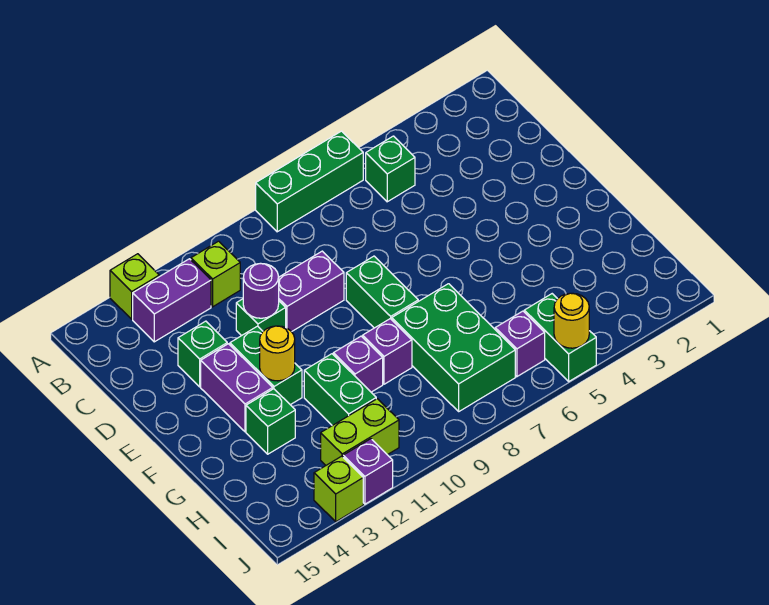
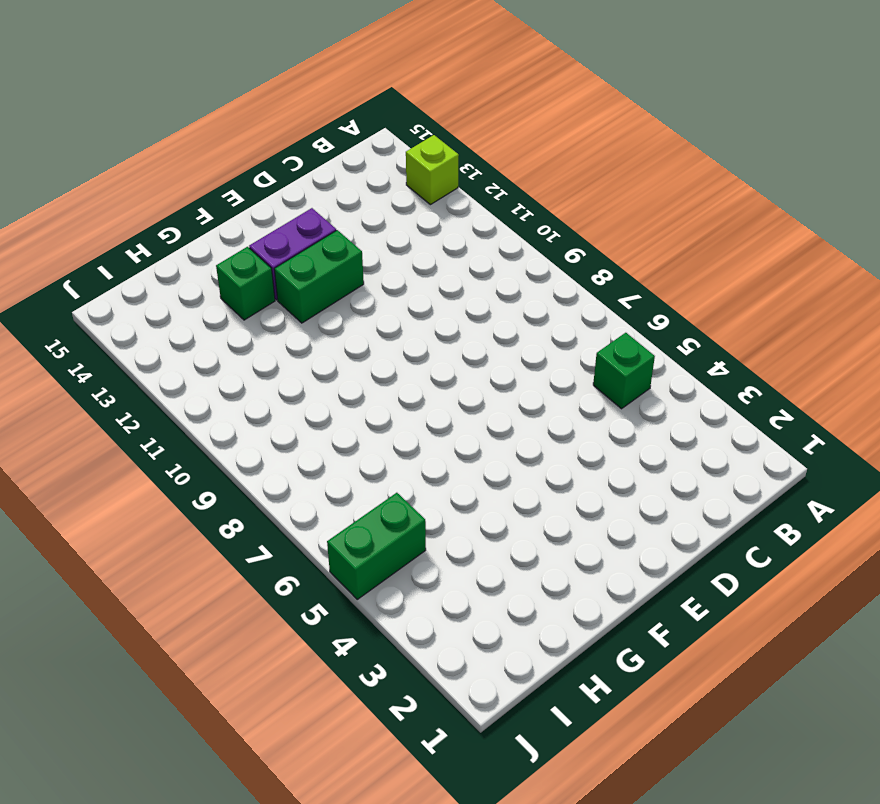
none -> green brick A6:A8 level 1
none -> lime brick B11 level 1
none -> purple brick B12:B13 level 1

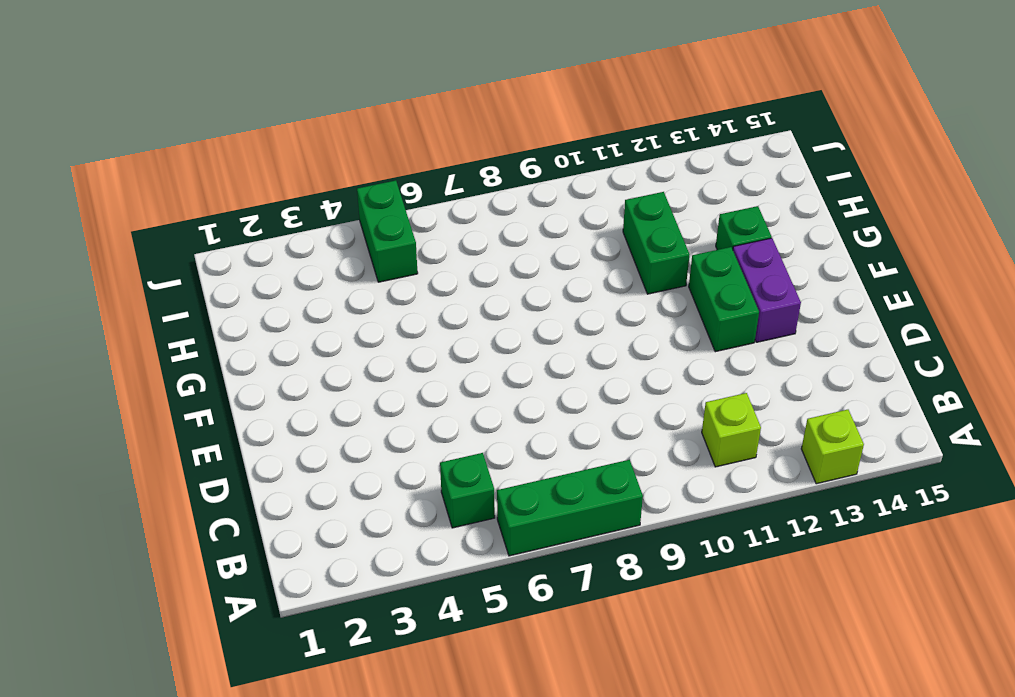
none -> purple brick B12:B13 level 1
none -> purple brick D9:D10 level 1
none -> green brick D11 level 1

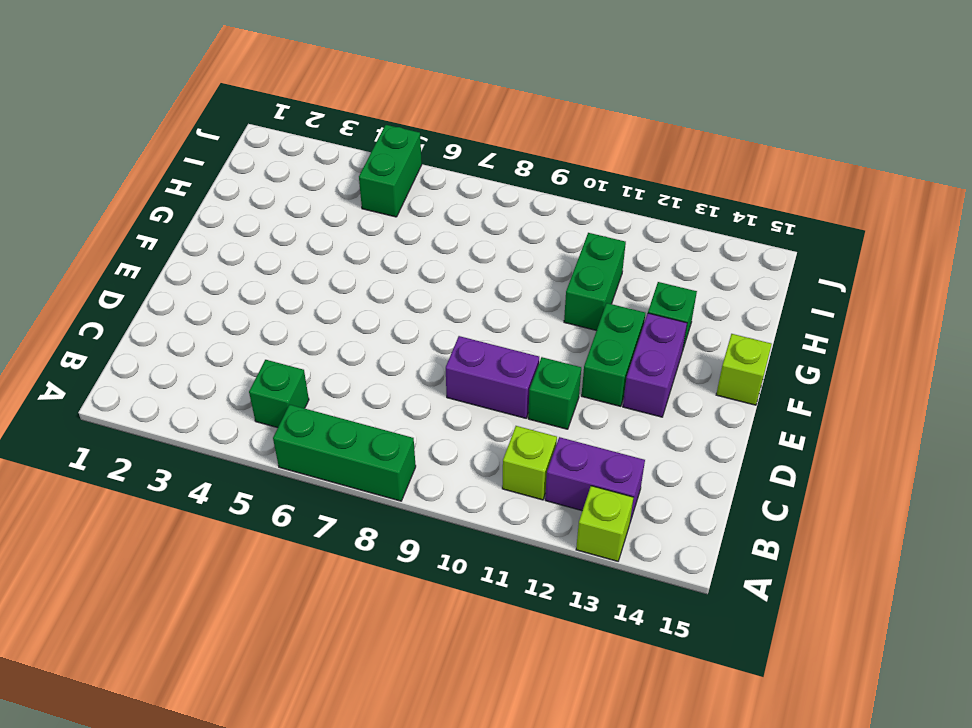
lime brick F15 level 1 -> lime brick J13 level 1
none -> green brick D13 level 1
none -> green brick E8:F8 level 1
none -> green brick G7:I8 level 1

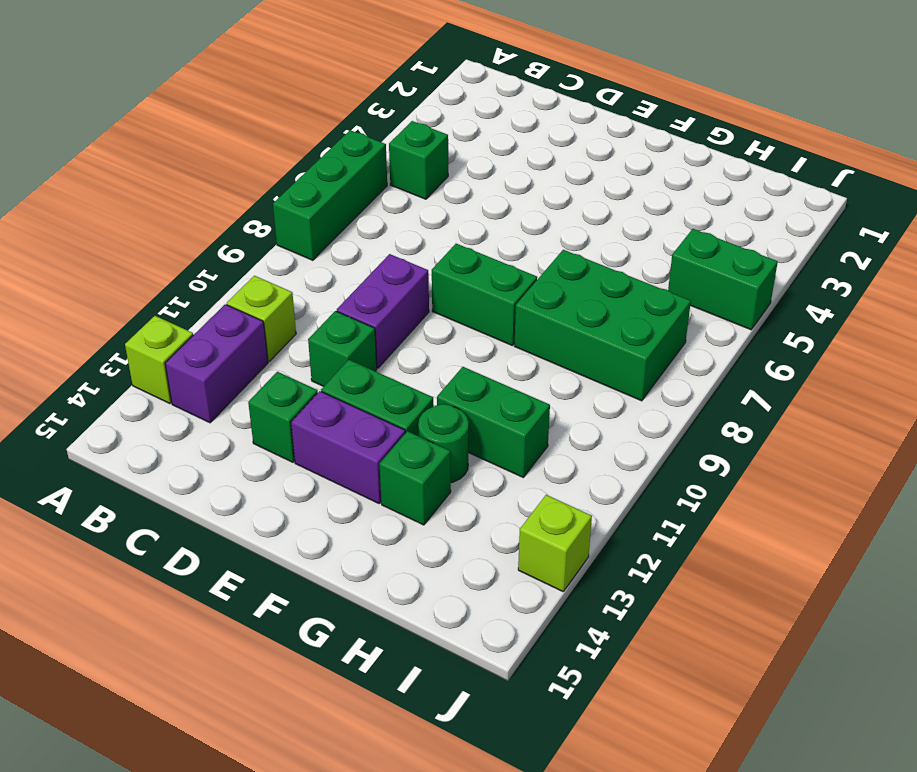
green round brick G12 level 1 -> none
none -> purple brick G9 level 1
none -> purple brick G10 level 1
none -> purple brick I6 level 1

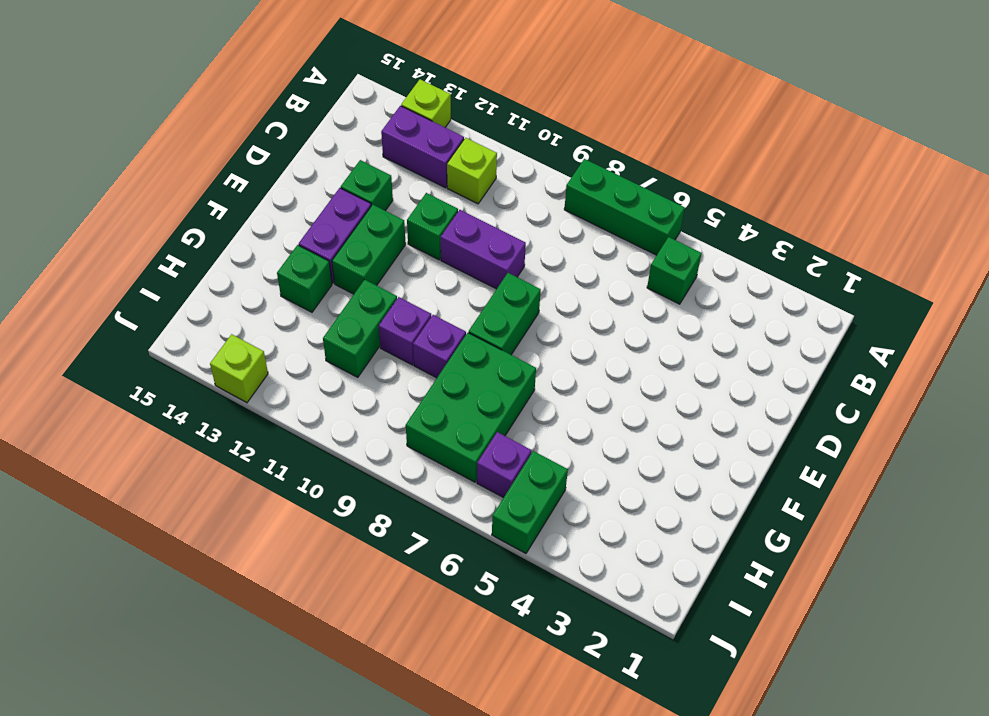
none -> lime brick I11:I12 level 1
none -> purple brick J12 level 1
none -> purple round brick D11 level 2

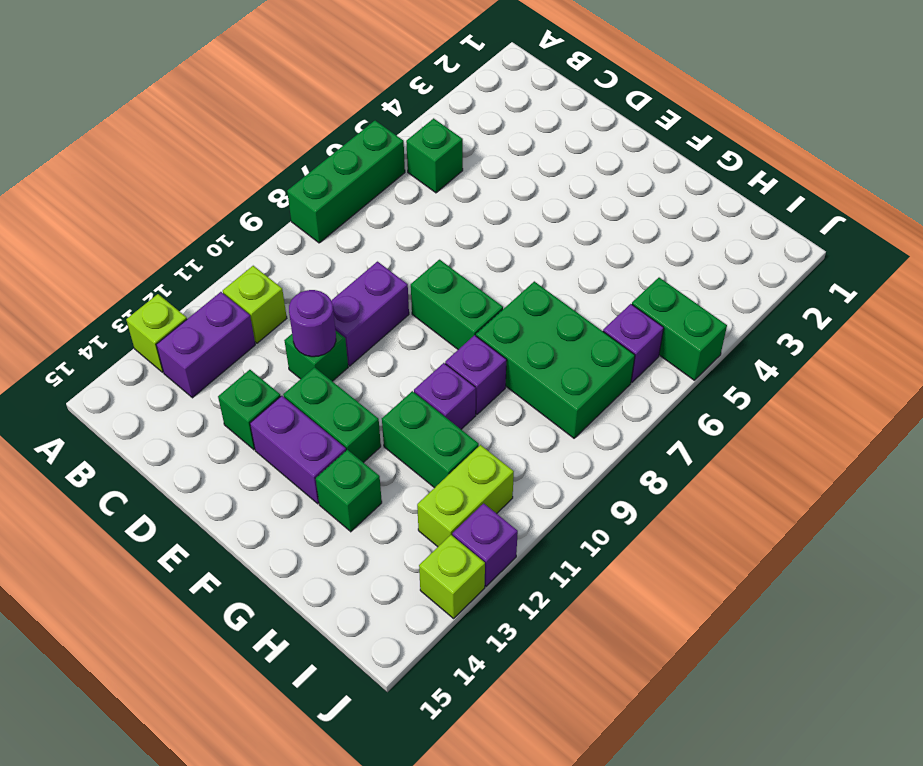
none -> yellow round brick F12 level 2
none -> yellow round brick J5 level 2

